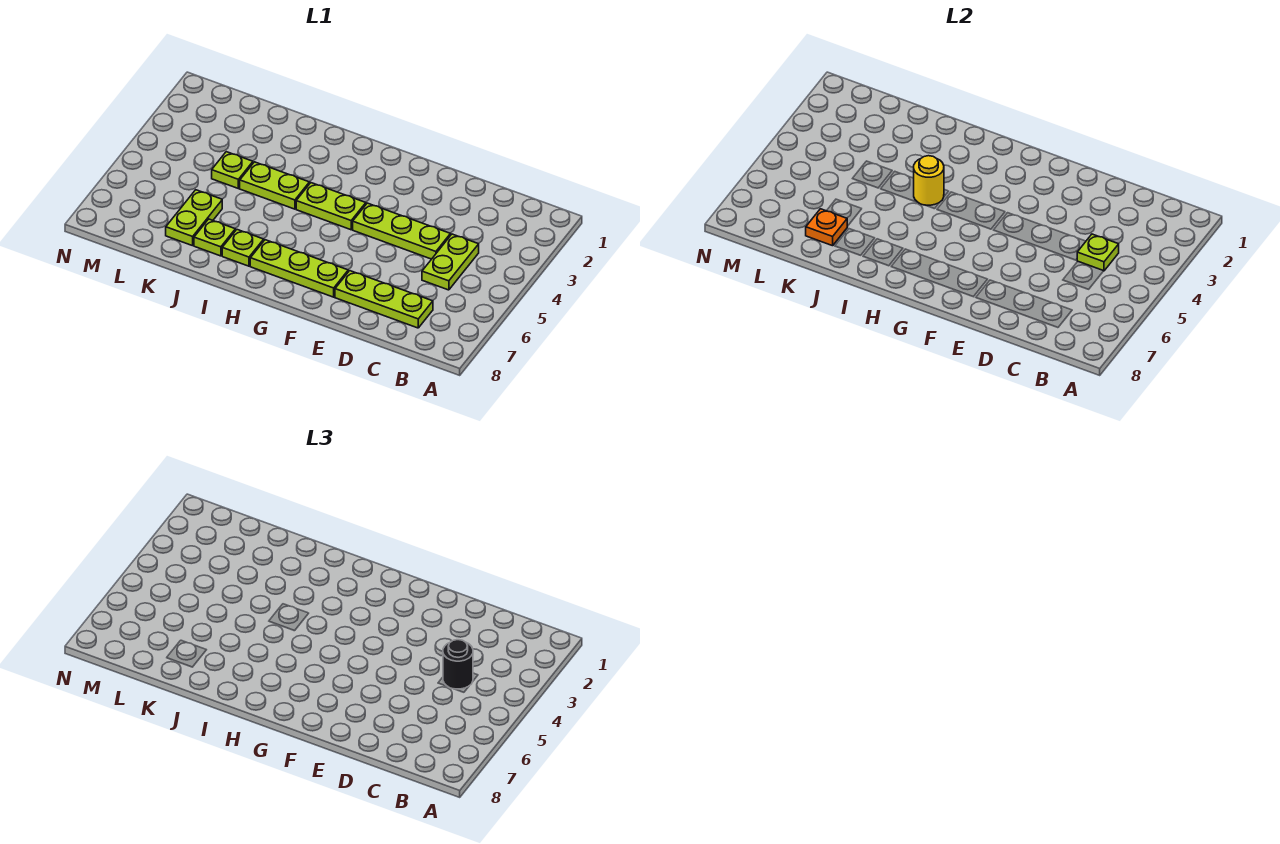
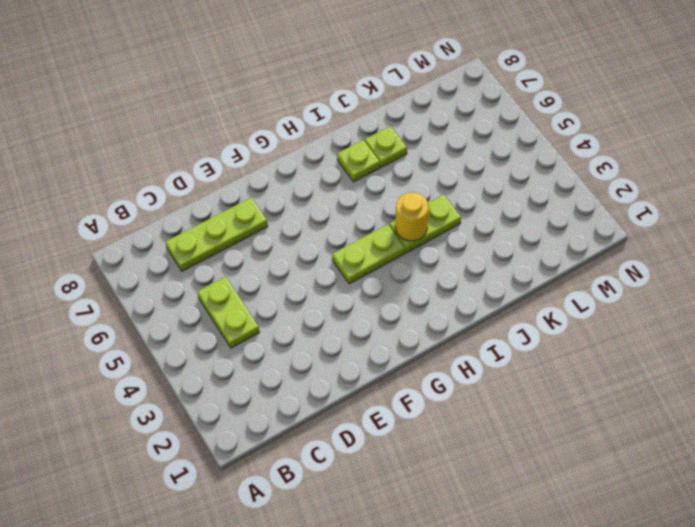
none -> lime plate D4:F4 level 1
none -> lime plate F7:H7 level 1
none -> lime plate K4 level 1

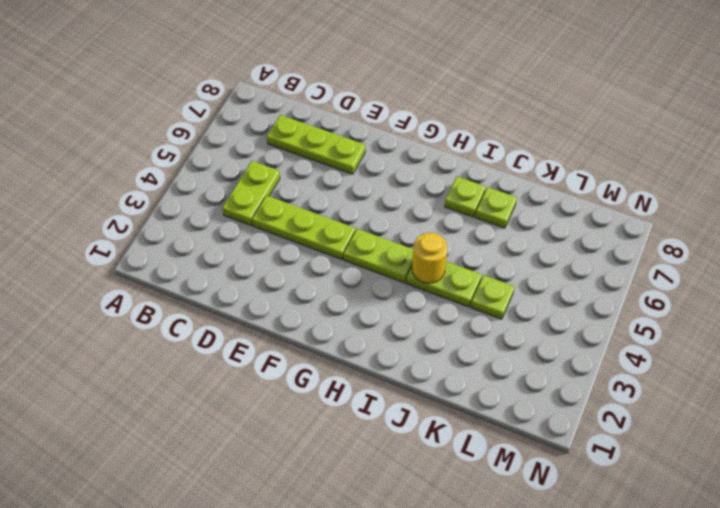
none -> lime plate F7:H7 level 1
none -> lime plate K6:K7 level 1
none -> lime plate C4 level 2

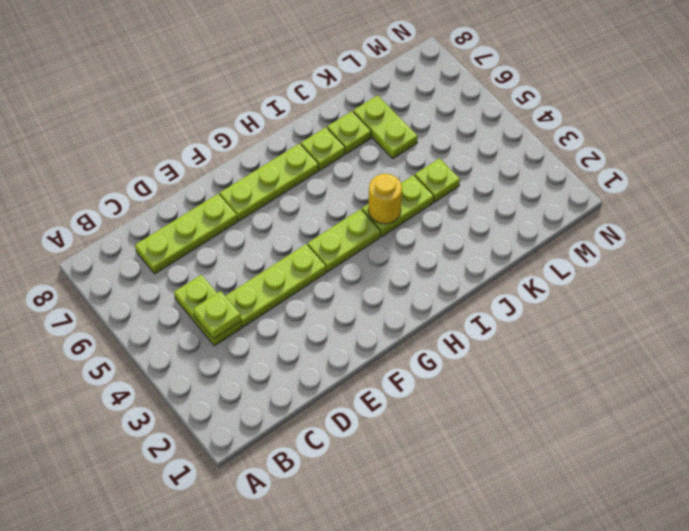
none -> orange plate K7 level 2
none -> black round brick C4 level 3

